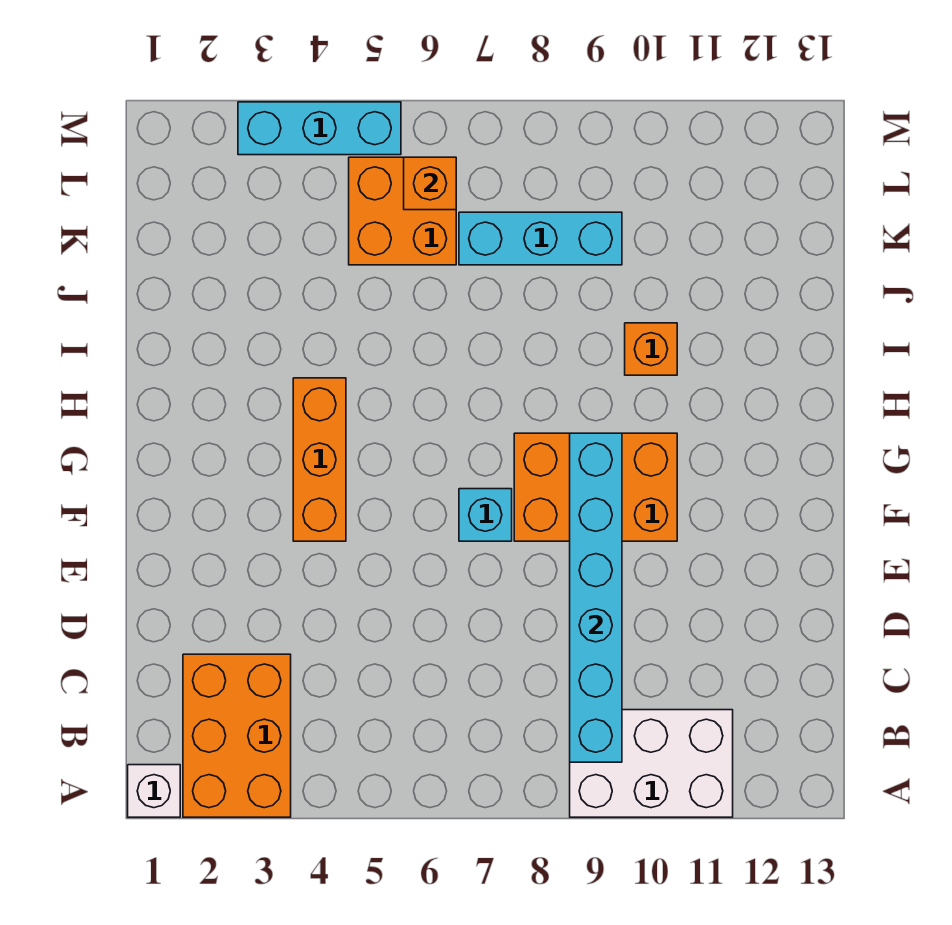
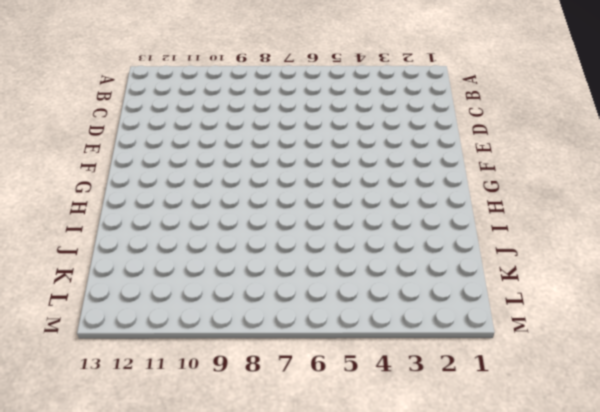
none -> white brick A1 level 1
none -> orange brick A2:C3 level 1
none -> white brick A9:B11 level 1

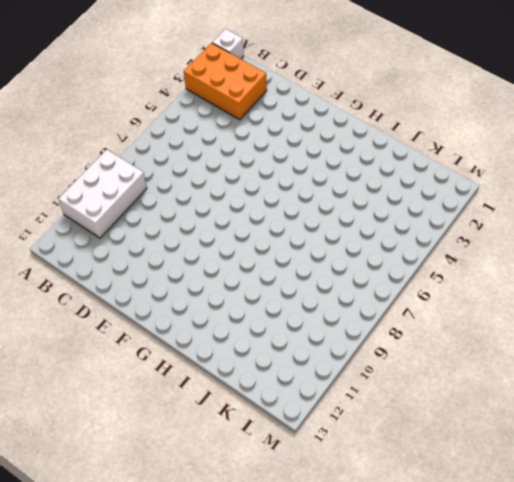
none -> orange brick F4:H4 level 1
none -> cyan brick F7 level 1
none -> orange brick F8:G10 level 1

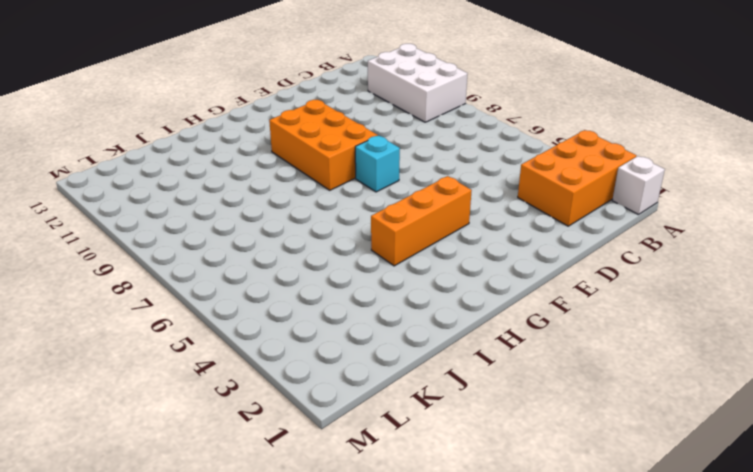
none -> orange brick I10 level 1
none -> orange brick K5:L6 level 1
none -> cyan brick K7:K9 level 1

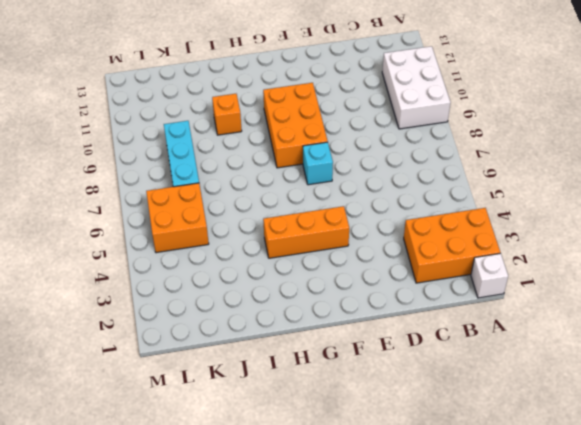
none -> cyan brick M3:M5 level 1
none -> cyan brick B9:G9 level 2
none -> orange brick L6 level 2

